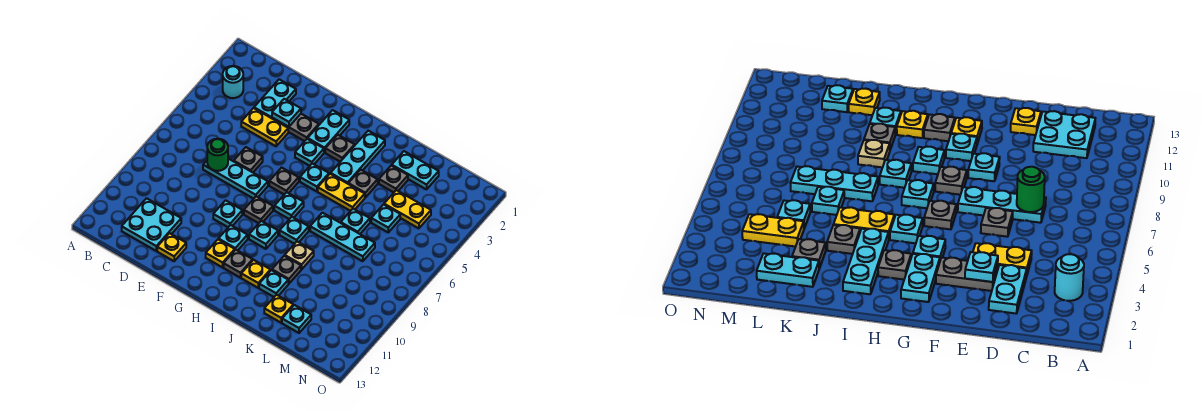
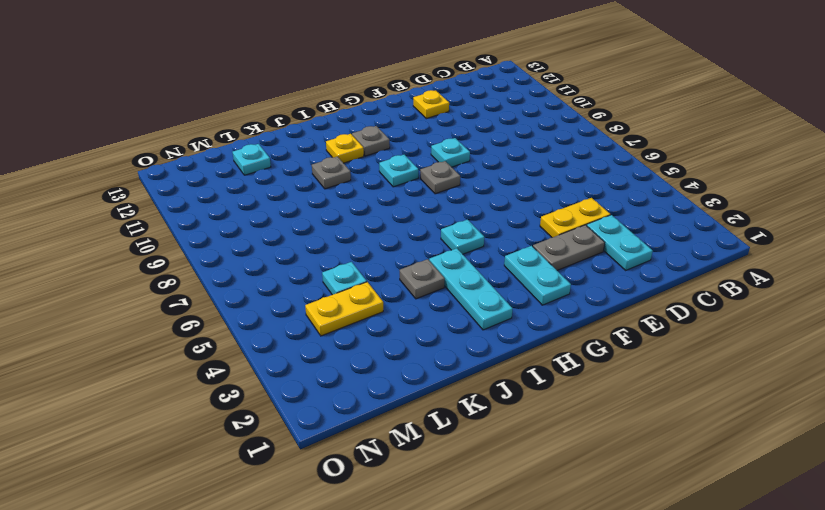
none -> cyan round brick B3 level 1
none -> cyan plate C11:D12 level 1
none -> cyan plate D7:F7 level 1
none -> grey plate E6 level 1

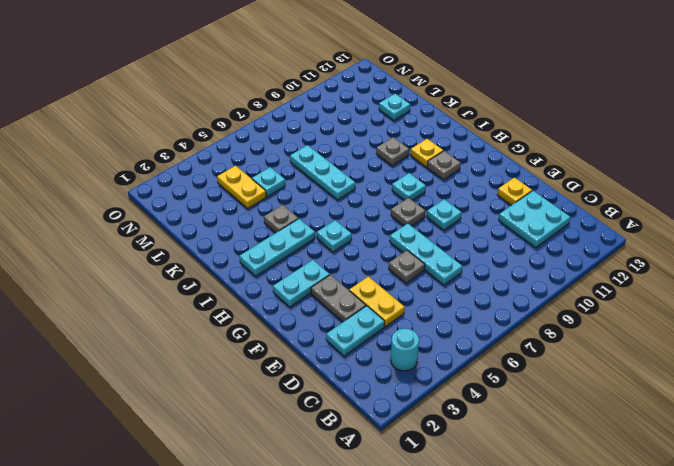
none -> cyan plate G4 level 1
none -> grey plate G6 level 1
none -> cyan plate G10 level 1
none -> yellow plate G11 level 1

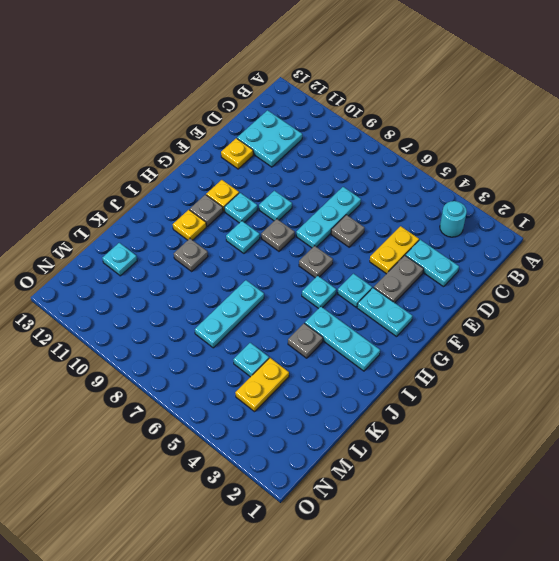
none -> grey plate H3 level 1
none -> cyan plate H7 level 1
none -> yellow plate I5:J5 level 1
none -> cyan plate I8 level 1

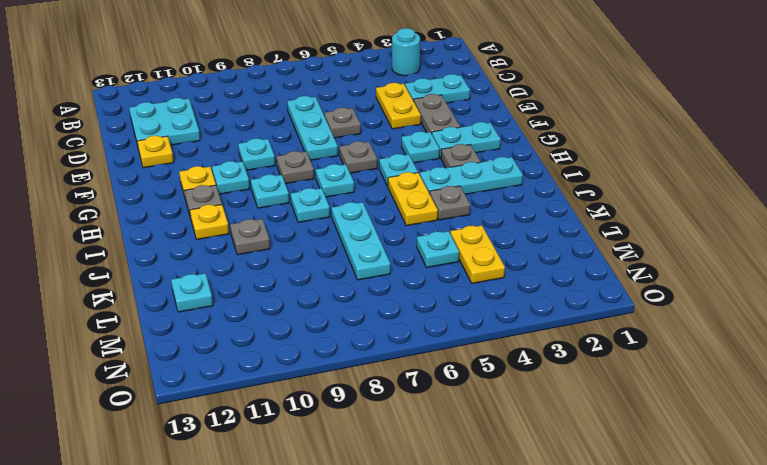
none -> tan plate J9 level 1
none -> cyan plate J11 level 1
none -> cyan plate K2:L2 level 1
none -> grey plate K3 level 1

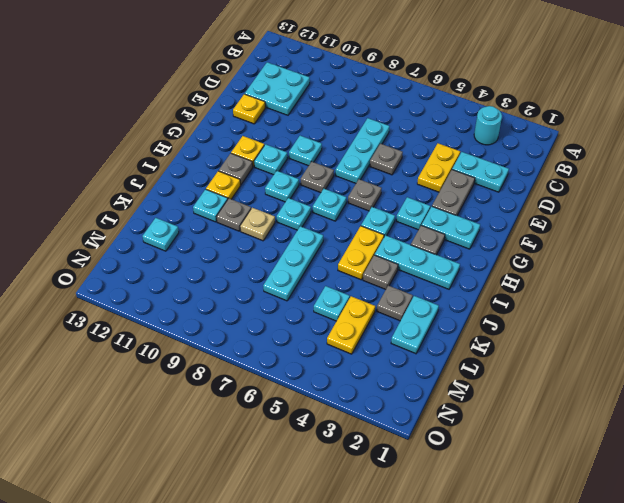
none -> cyan plate K6 level 1
none -> yellow plate K12 level 1
none -> green round brick D7 level 2
none -> cyan plate E3 level 2

